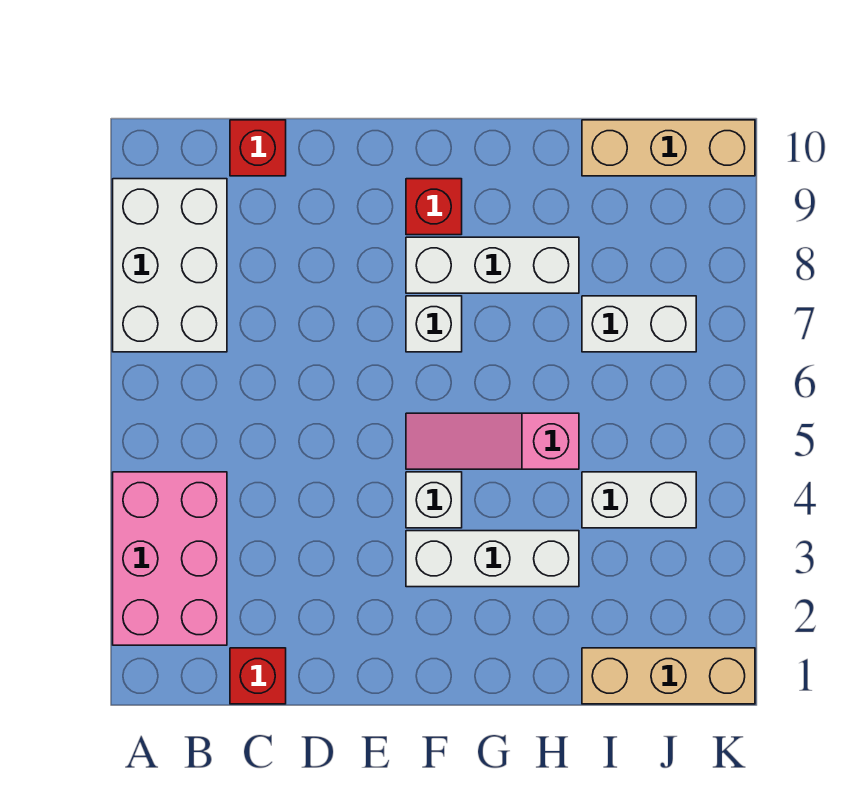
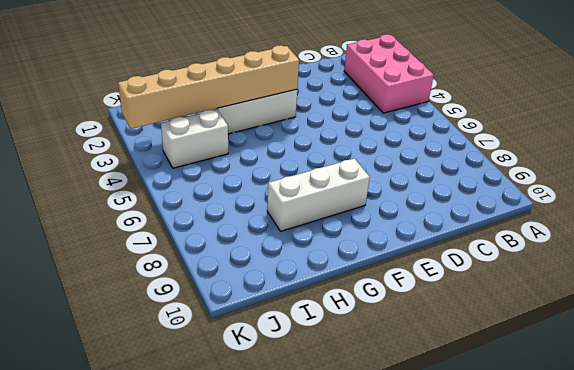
tan brick F3:K3 level 2 -> none
none -> white brick A7:B9 level 1
none -> red brick C1 level 1
none -> red brick C10 level 1

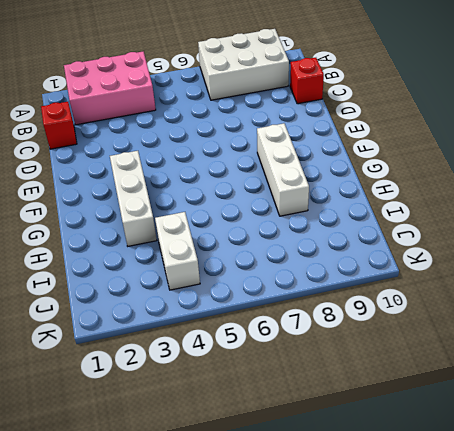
none -> white brick F4 level 1
none -> pink slope F5:H5 level 1 top H
none -> white brick F7 level 1

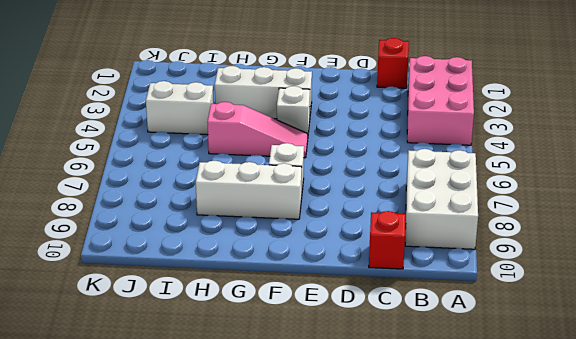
none -> red brick F9 level 1
none -> tan brick I1:K1 level 1
none -> white brick I7:J7 level 1

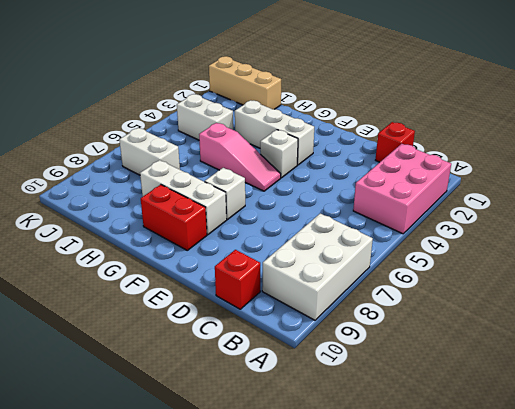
red brick F9:G9 level 1 -> red brick F9 level 1
none -> tan brick I10:K10 level 1

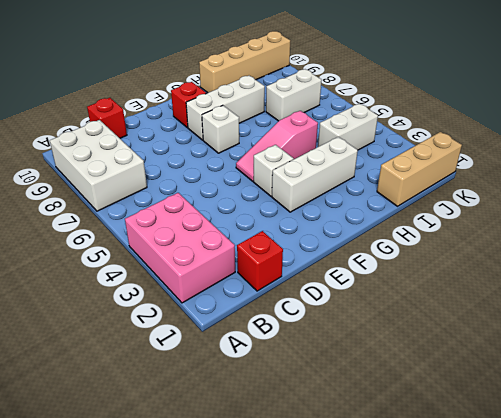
tan brick H10:K10 level 1 -> tan brick I10:K10 level 1

